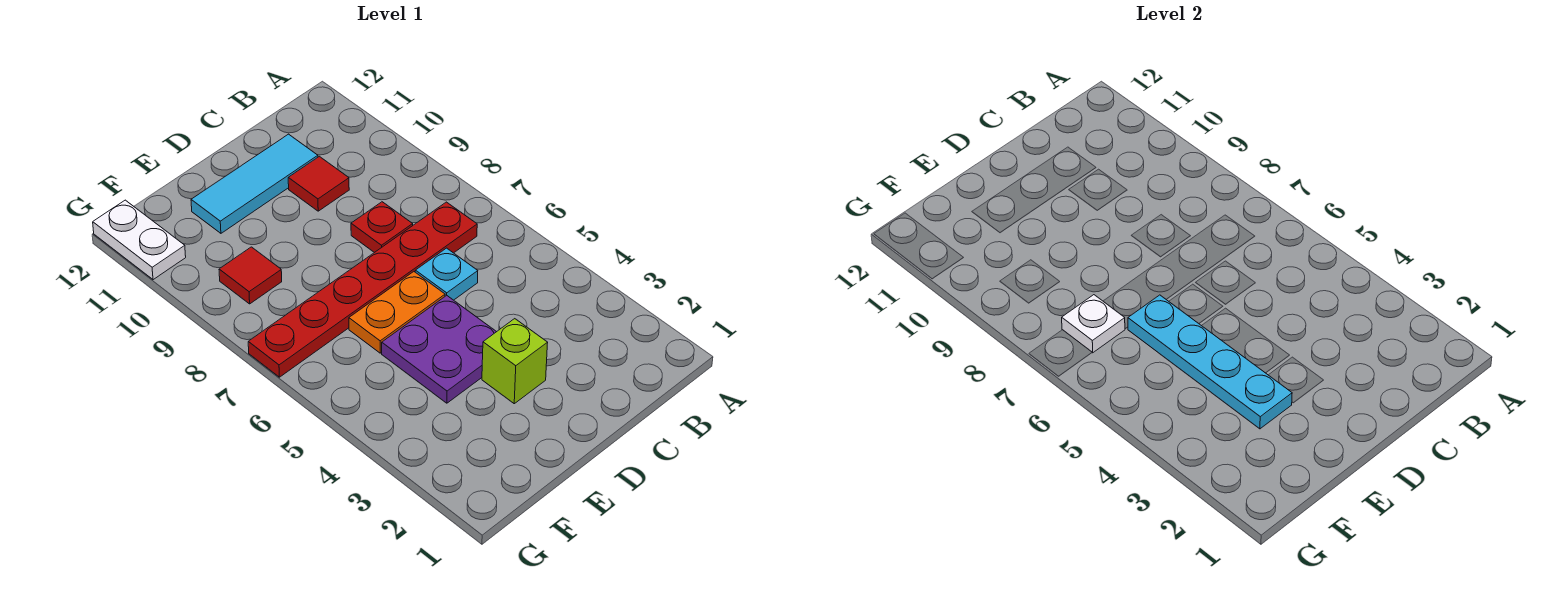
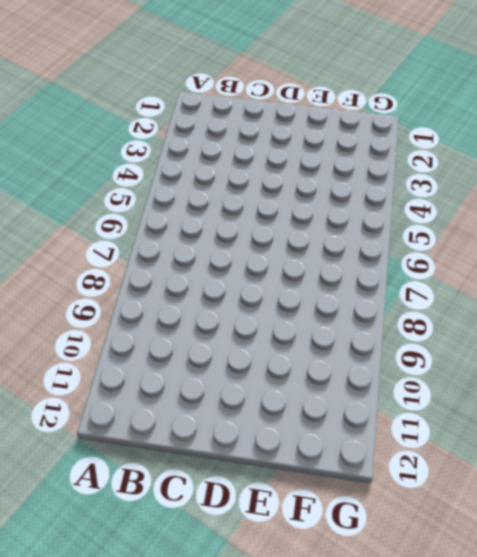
none -> red plate B7:G7 level 1
none -> cyan plate C6 level 1
none -> red plate C8 level 1

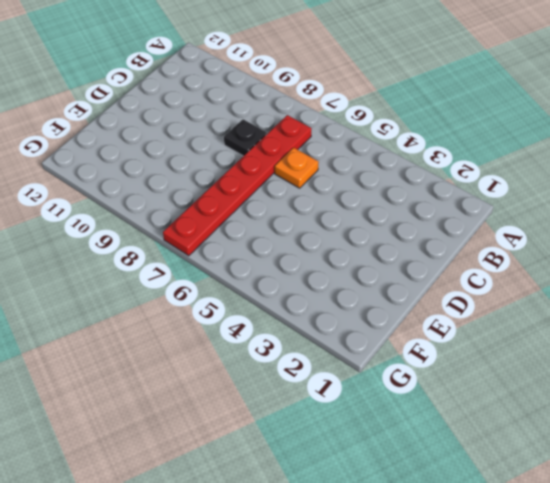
orange plate C6 level 1 -> cyan plate C6 level 1
black plate C8 level 1 -> red plate C8 level 1
none -> red tile C10 level 1
none -> cyan tile C11:E11 level 1
none -> lime brick D3 level 1

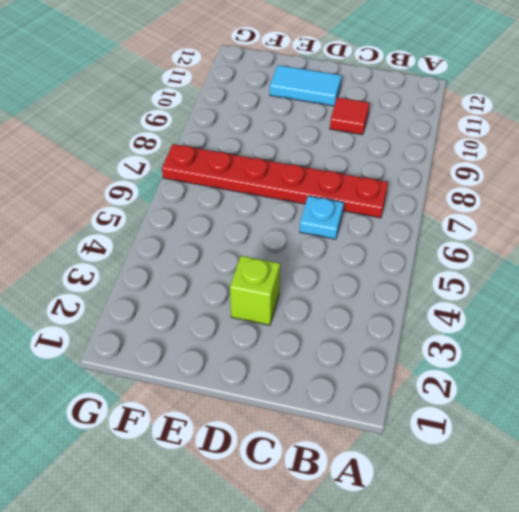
cyan tile D11:E11 level 1 -> cyan tile C11:E11 level 1
none -> red plate C8 level 1
none -> purple plate D4:E5 level 1
none -> orange plate D6:E6 level 1

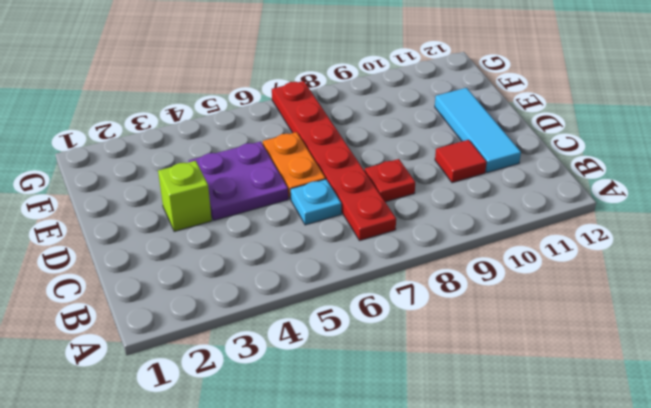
none -> red tile F9 level 1
none -> white plate G11:G12 level 1
none -> cyan plate E3:E6 level 2

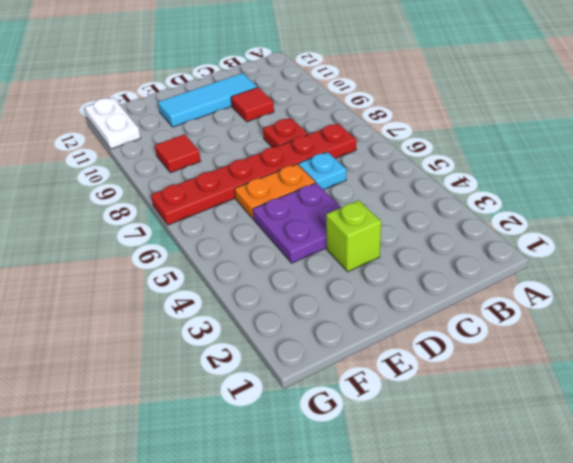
none -> cyan plate E3:E6 level 2
none -> white plate F7 level 2

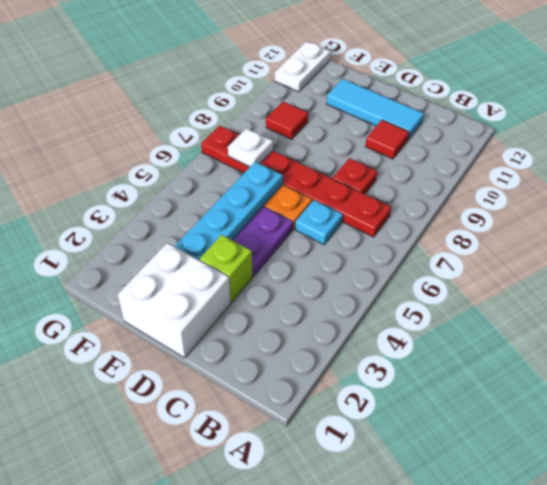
white brick D1:E2 level 1 -> none

